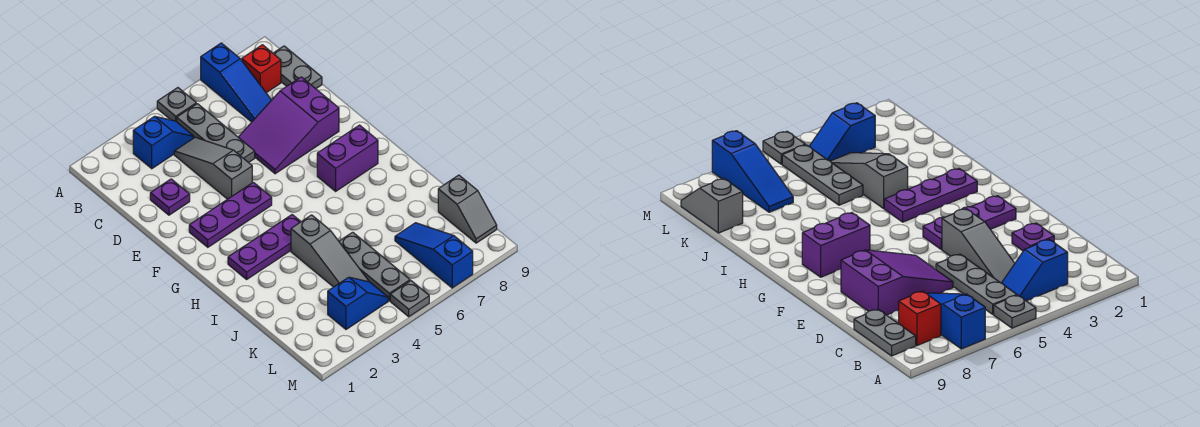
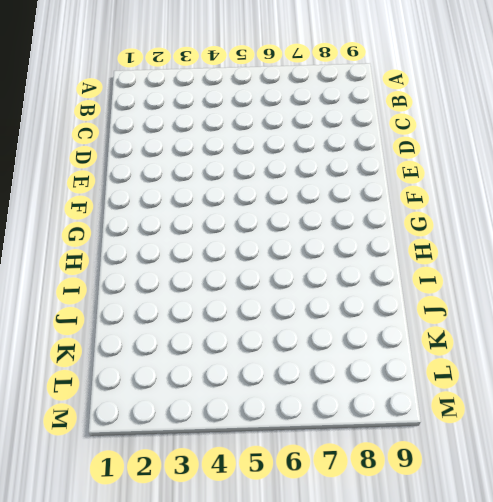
none -> grey plate A5 level 1
none -> blue slope A7:C7 level 1 top A
none -> blue slope B3:B4 level 1 top 3

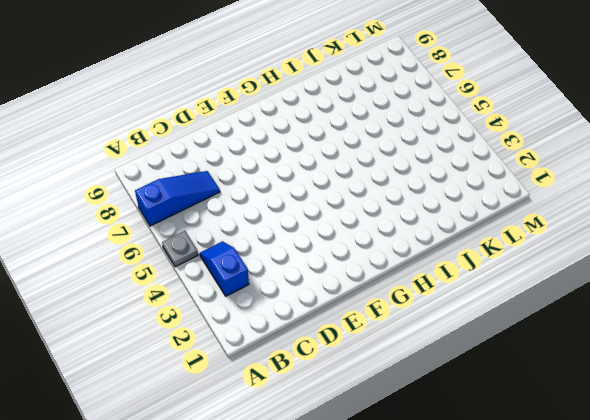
none -> grey plate B5:D5 level 1
none -> red brick B8 level 1
none -> grey plate B9:C9 level 1

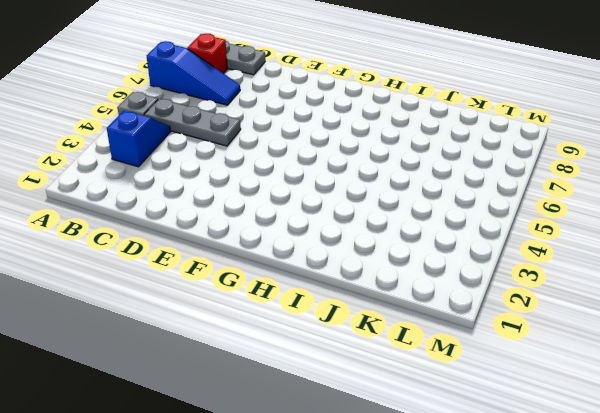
none -> grey slope C4:E4 level 1 top E
none -> purple plate D2 level 1
none -> purple slope D6:E8 level 1 top 8

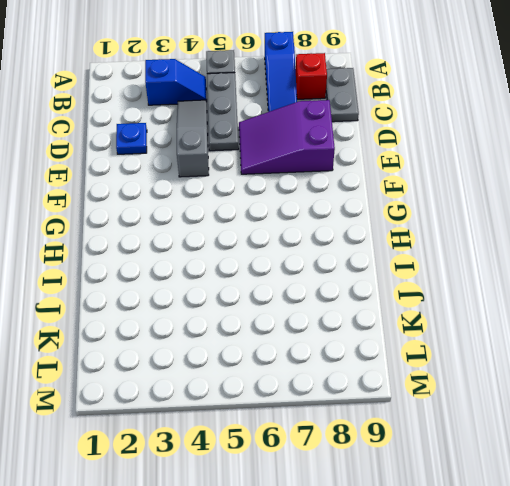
blue plate D2 level 1 -> purple plate D2 level 1
none -> purple plate F2:F4 level 1
none -> purple brick G7:G8 level 1
none -> purple plate H2:H4 level 1

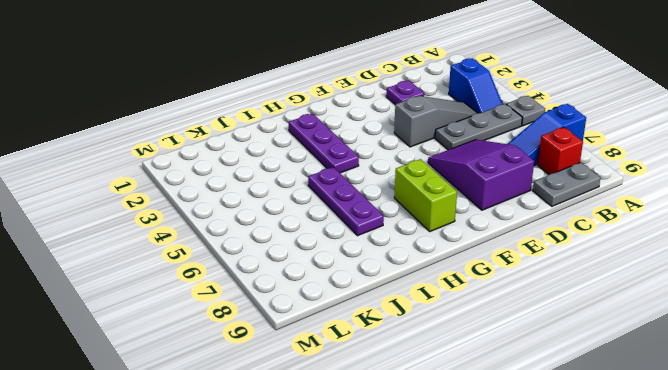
lime brick G7:G8 level 1 -> purple brick G7:G8 level 1
purple plate I5:I7 level 1 -> purple plate F2:F4 level 1
none -> grey slope I4:K4 level 1 top I
none -> grey plate J5:L5 level 1
none -> blue slope K7:M7 level 1 top M

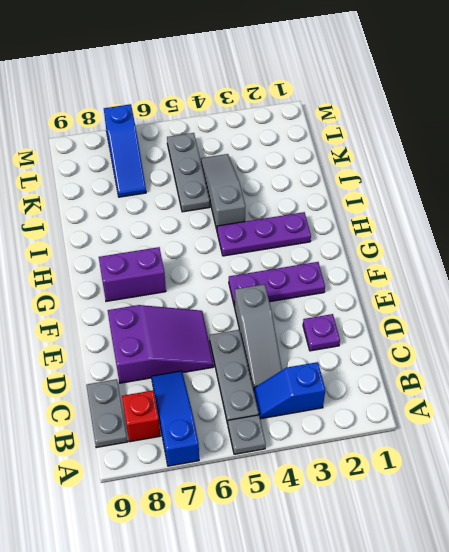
none -> grey slope K9:L9 level 1 top K
none -> blue slope L3:L4 level 1 top 3
none -> grey plate M5 level 1

